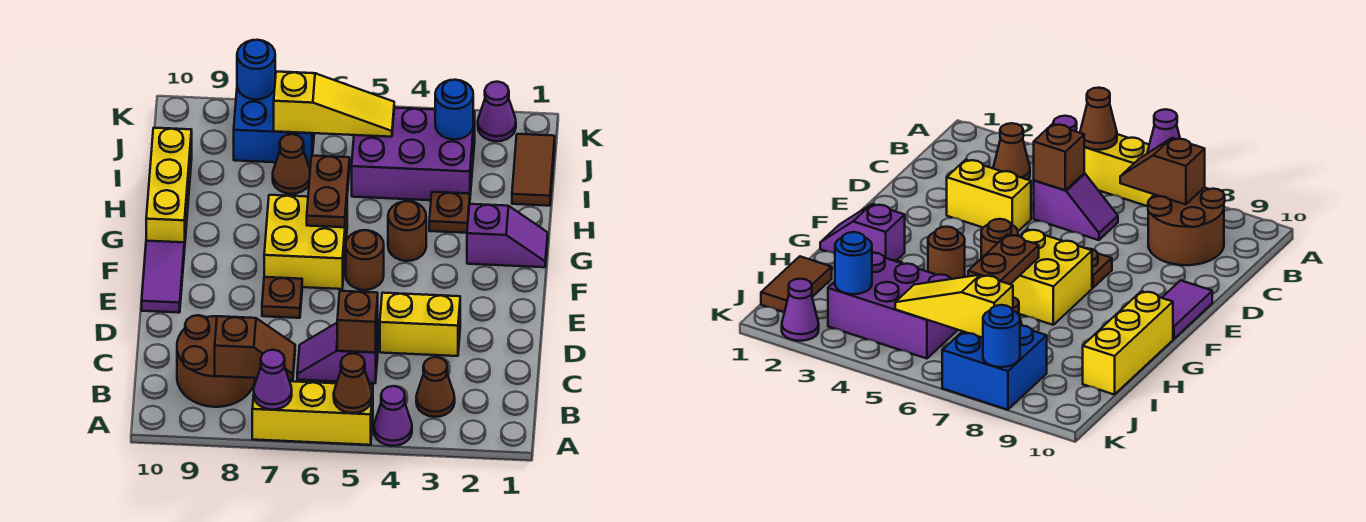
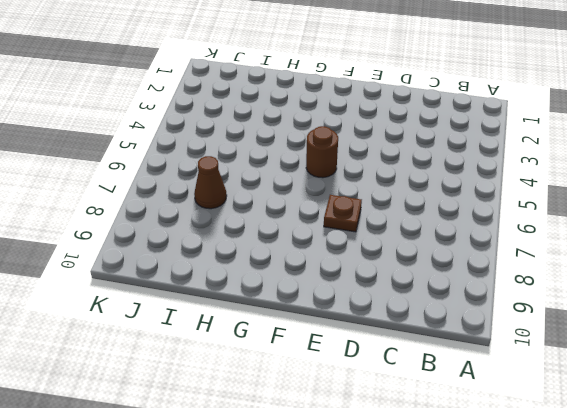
none -> purple cone A4 level 1
none -> yellow brick A5:A7 level 1
none -> brown cone B3 level 1

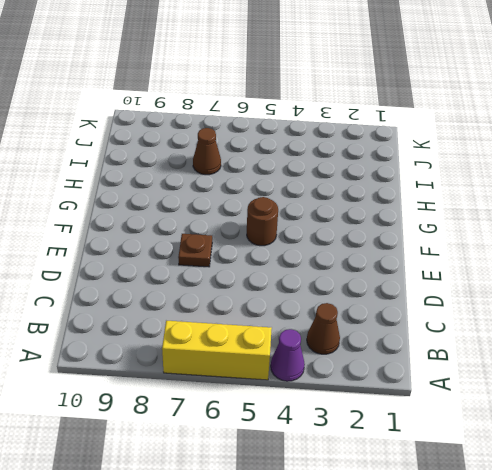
none -> brown round brick B8:C9 level 1
none -> purple slope C5:C6 level 1 top 5
none -> yellow brick D3:D4 level 1

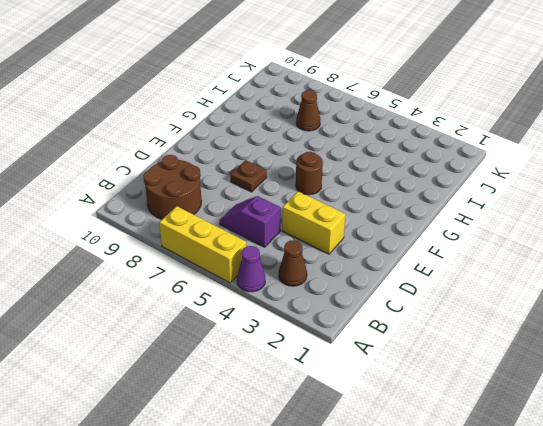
none -> purple tile E10:F10 level 1
none -> yellow brick F6:G7 level 1
none -> purple slope G1:G2 level 1 top 2

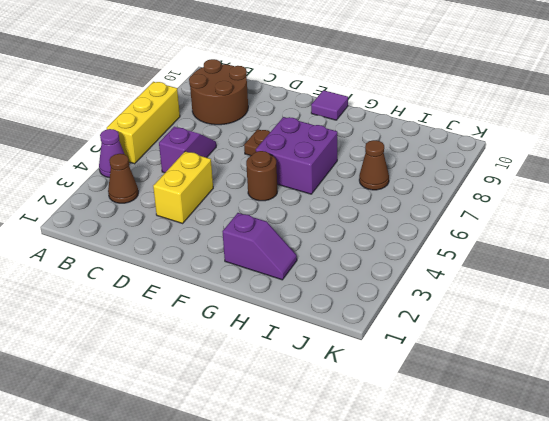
purple brick F6:G7 level 1 -> yellow brick F6:G7 level 1
purple tile F10 level 1 -> purple tile E10:F10 level 1
purple slope G2:H2 level 1 top G -> purple slope G1:G2 level 1 top 2
none -> brown round brick G4 level 1
none -> yellow brick G10:I10 level 1
none -> brown plate H3 level 1

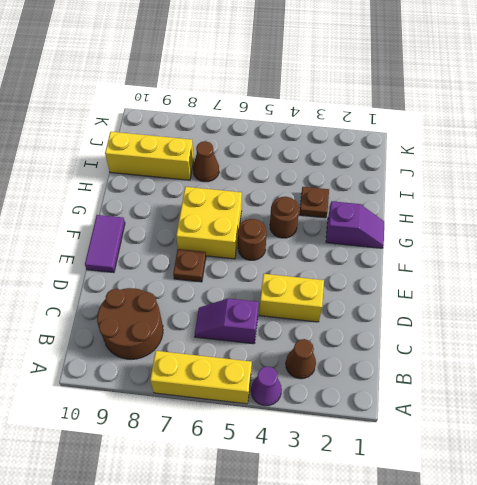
yellow brick I8:I10 level 1 -> yellow brick G10:I10 level 1
none -> brown tile I1:J1 level 1
none -> purple brick I3:J5 level 1
none -> blue brick J7:K8 level 1

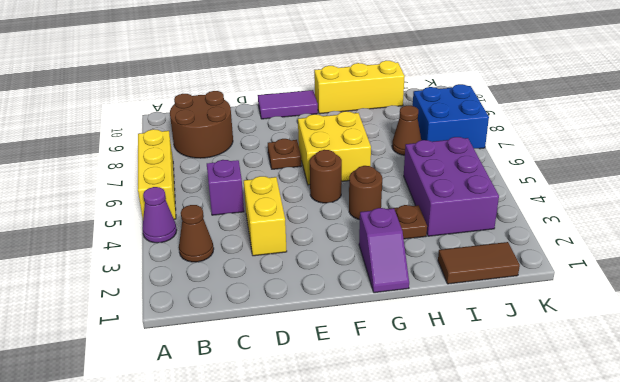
none -> purple cone K2 level 1
none -> brown cone A5 level 2
none -> purple cone A7 level 2

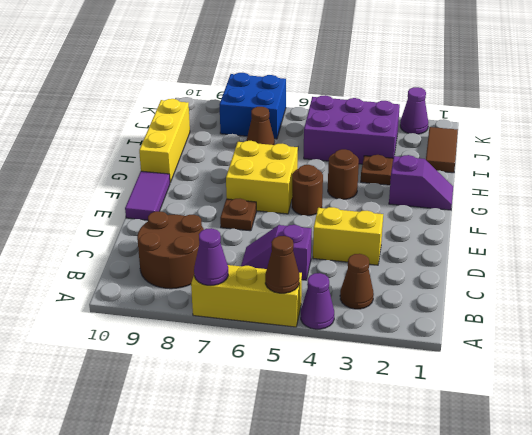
none -> brown slope B7:B8 level 2 top 8
none -> brown brick C5 level 2
none -> brown plate G6:H6 level 2

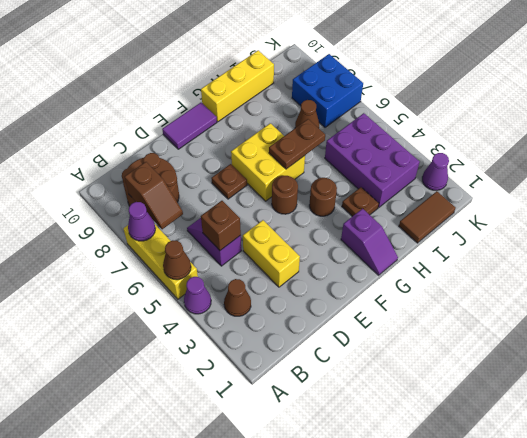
none -> blue round brick J3 level 2
none -> yellow slope J5:J7 level 2 top 7
none -> blue round brick K8 level 2

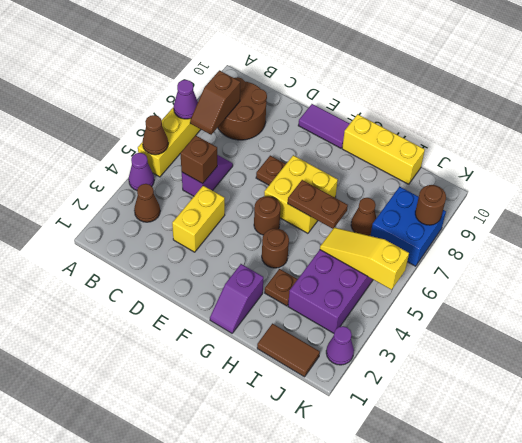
yellow slope I5:K5 level 2 top K -> yellow slope J5:J7 level 2 top 7
brown round brick K8 level 2 -> blue round brick K8 level 2
none -> blue round brick J3 level 2

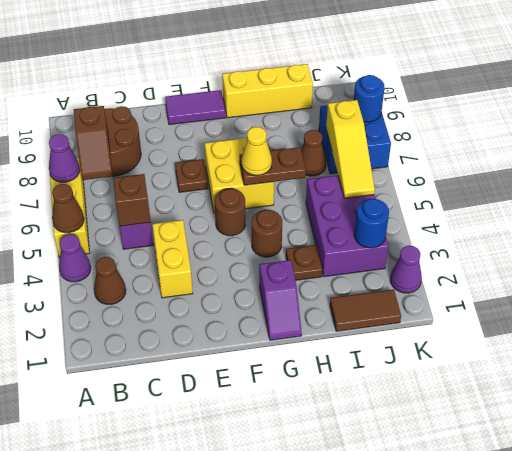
yellow cone G6 level 3 -> none

